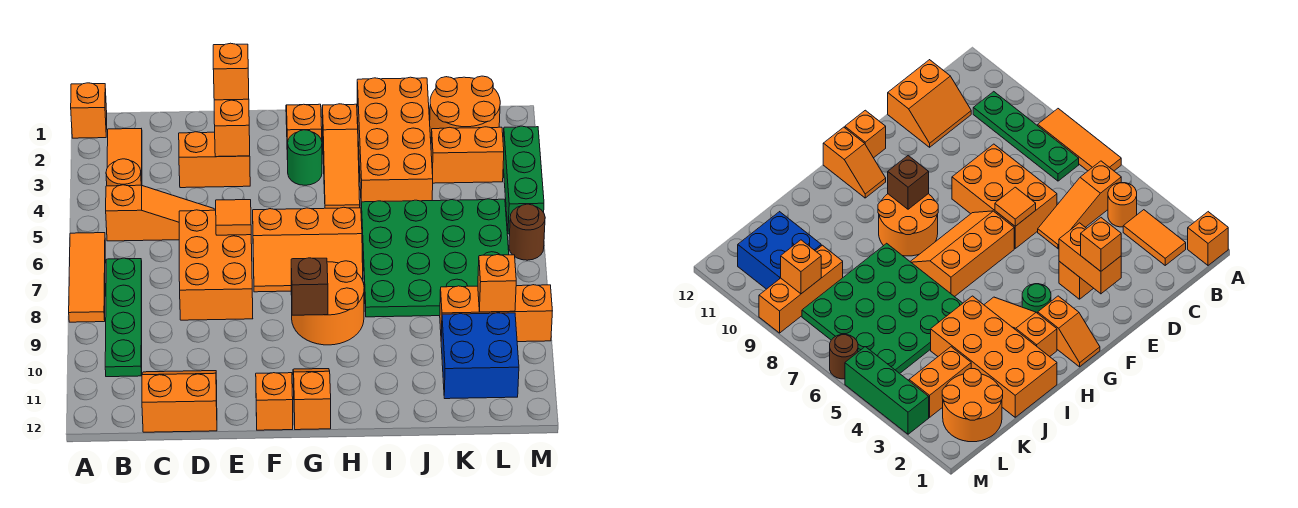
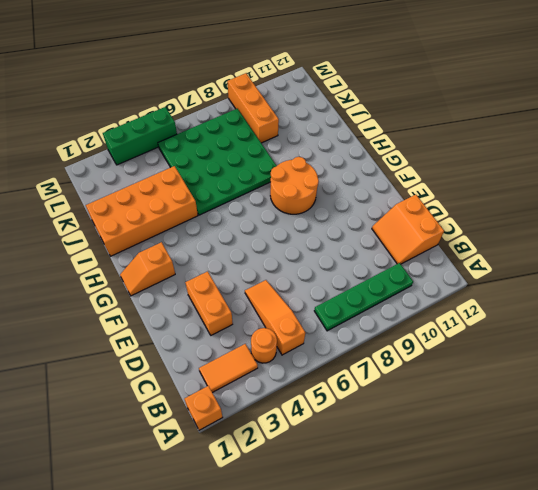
none -> orange tile A6:A8 level 1
none -> orange brick D6:E8 level 1
none -> orange slope F6:H7 level 1 top 6

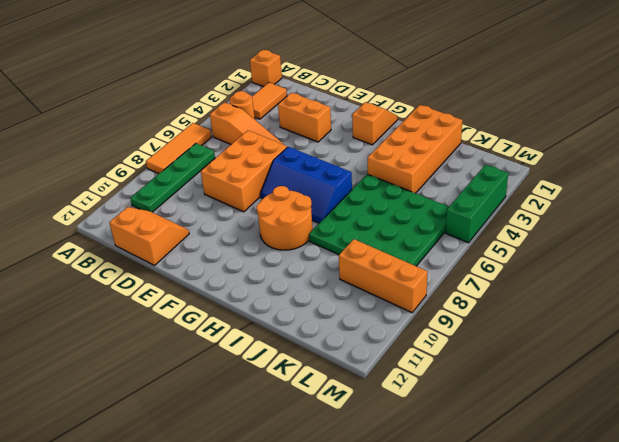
blue slope F6:H7 level 1 top 6 -> orange slope F6:H7 level 1 top 6
none -> orange brick F12 level 1
none -> green round brick G3 level 1
none -> orange slope G11:G12 level 1 top 12

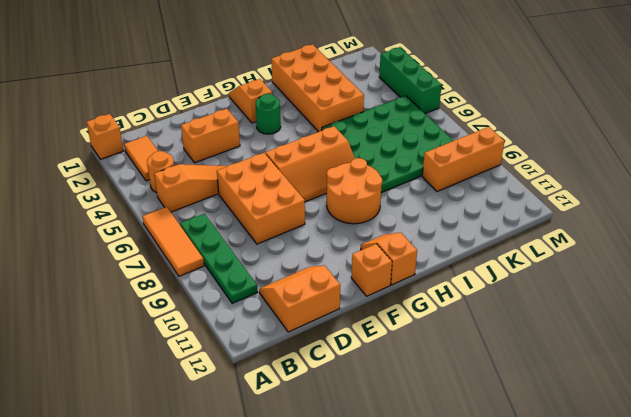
none -> orange slope H2:H4 level 1 top 2
none -> orange round brick K1:L2 level 1
none -> orange brick K3:L3 level 1

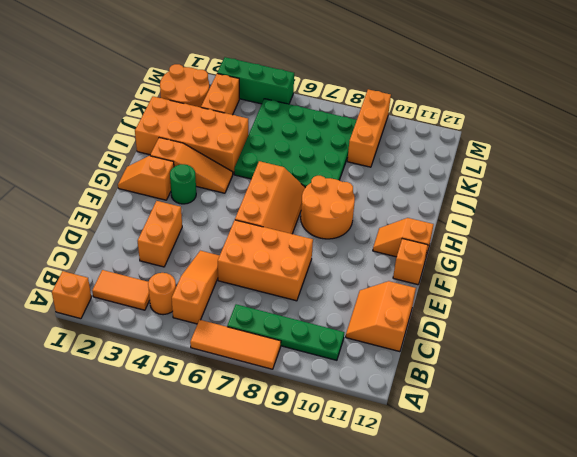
none -> blue brick K10:L11 level 1
none -> brown round brick M6 level 1
none -> orange brick E2:E3 level 2

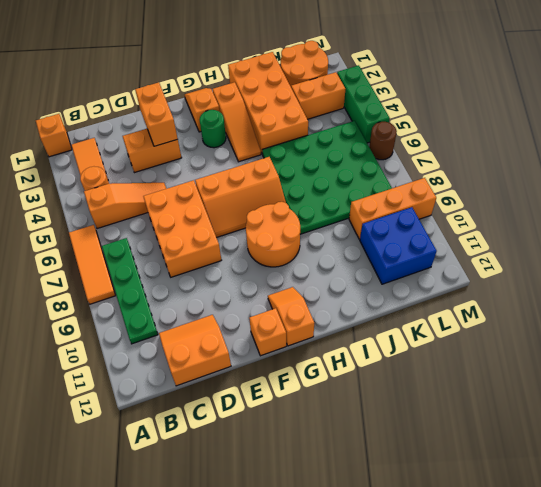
none -> orange tile E6 level 2
none -> brown brick G9 level 2
none -> orange brick L9 level 2

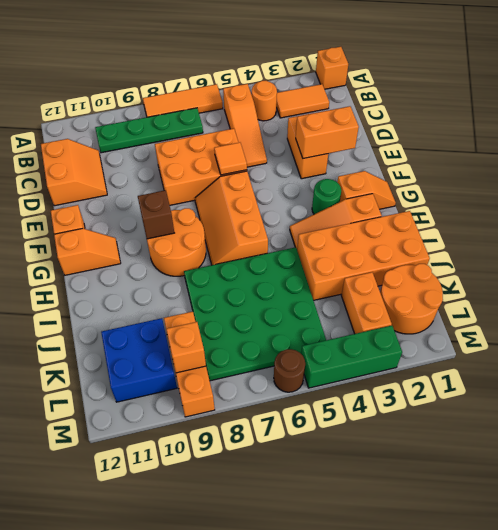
none -> orange brick E2 level 3

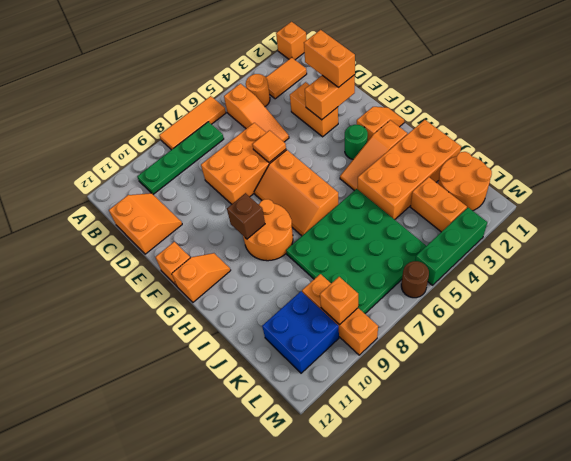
orange brick D2:E2 level 3 -> orange brick E2 level 3

